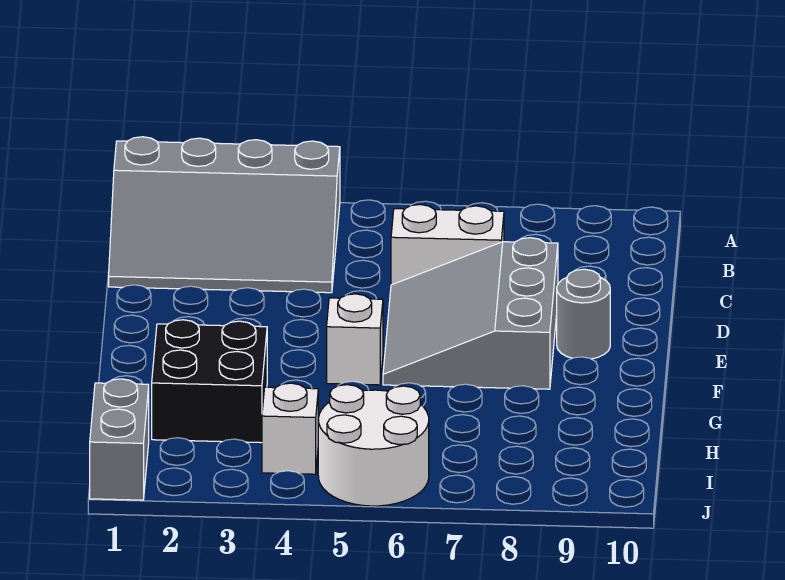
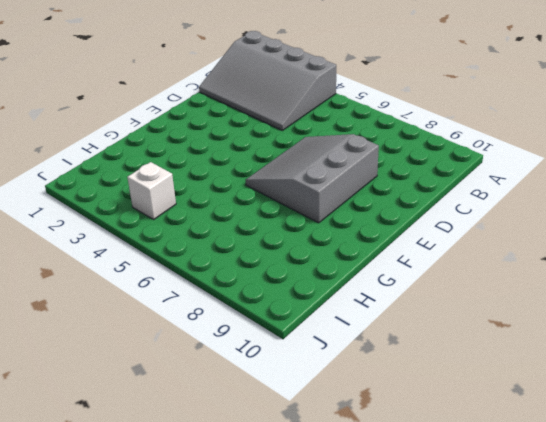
none -> white brick C6:C7 level 1
none -> grey round brick E9 level 1

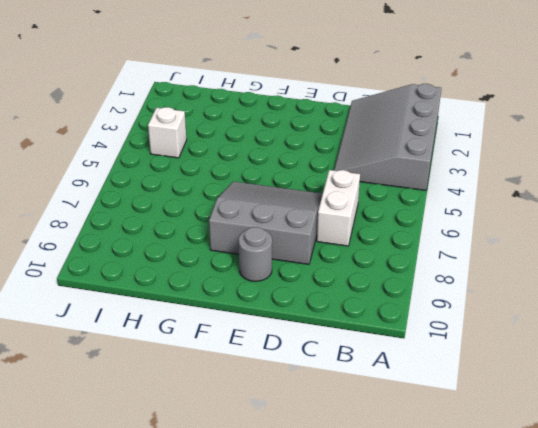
none -> white brick F5 level 1
none -> black brick G2:H3 level 1

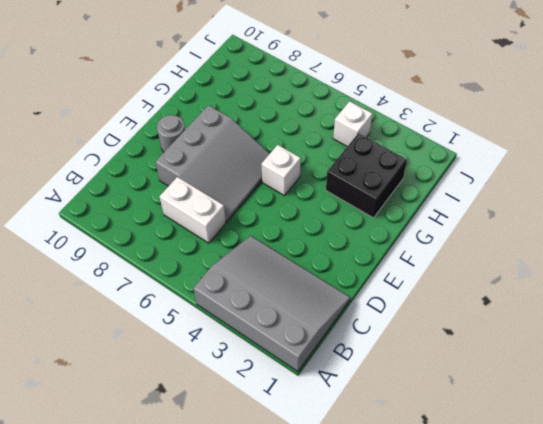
none -> grey brick I1:J1 level 1
none -> white round brick I5:J6 level 1

